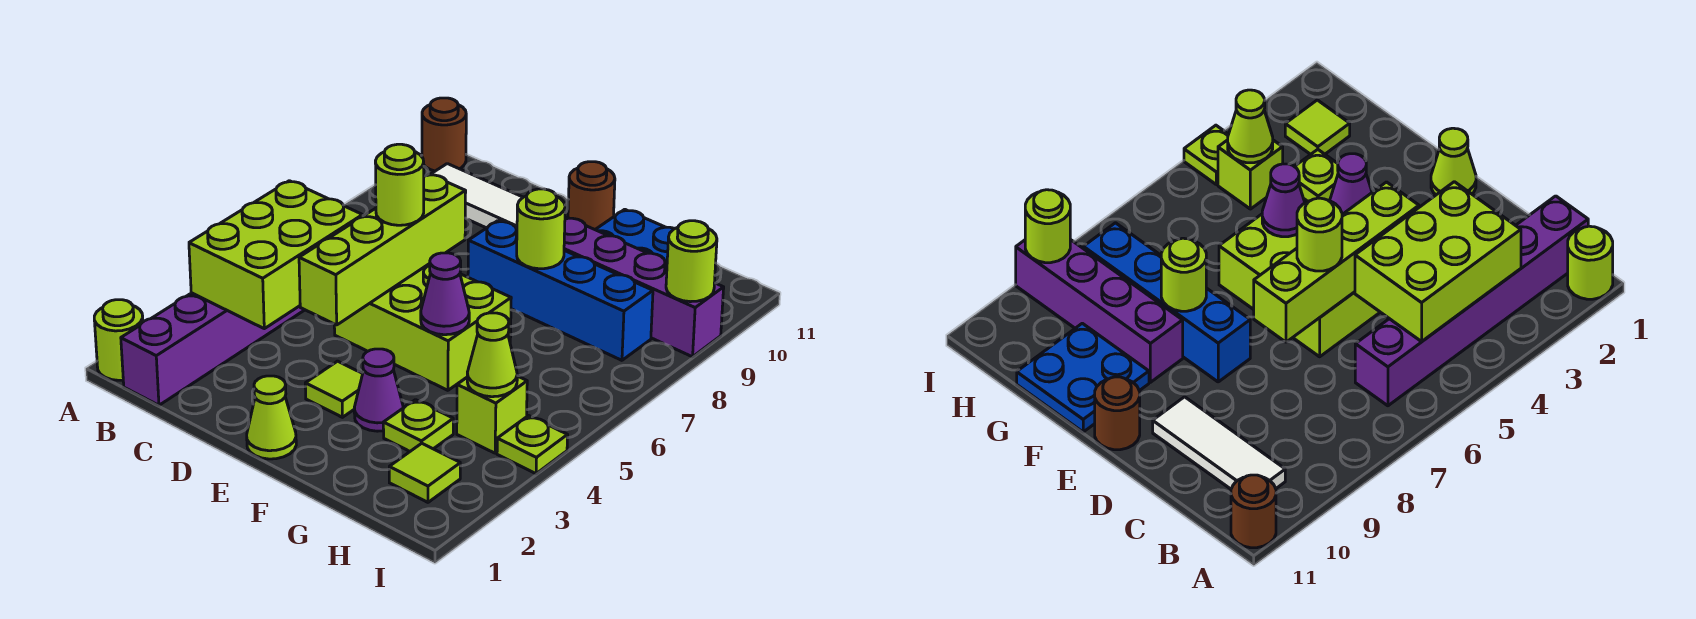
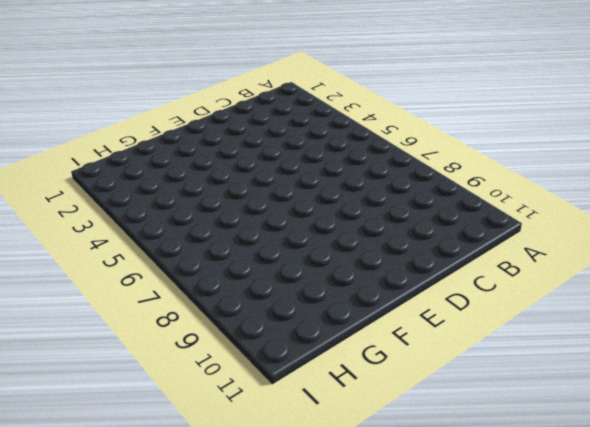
none -> lime round brick A1 level 1
none -> brown round brick A11 level 1
none -> purple brick B1:B6 level 1

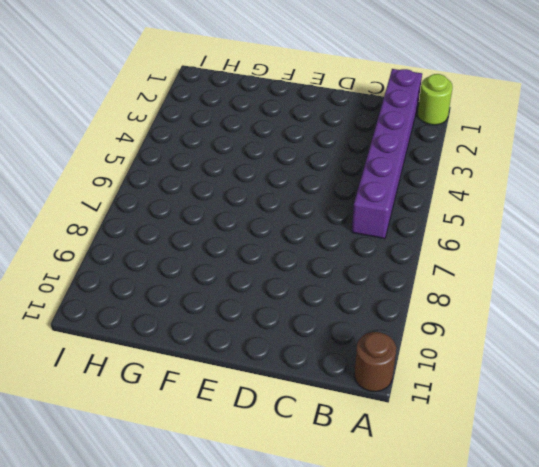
none -> white tile B10:D10 level 1
none -> lime brick D5:F6 level 1
none -> lime cone E1 level 1

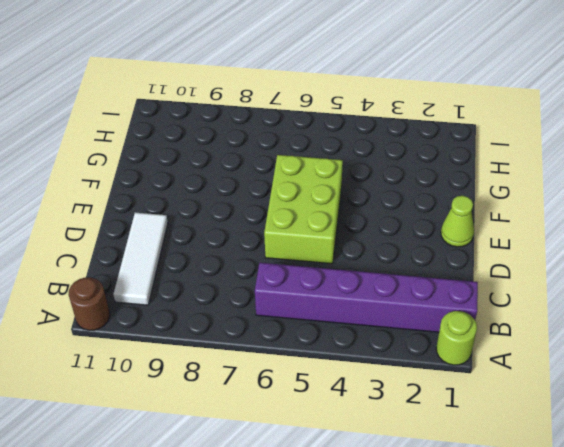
none -> lime tile E3 level 1
none -> blue brick E8:H8 level 1
none -> brown round brick E11 level 1

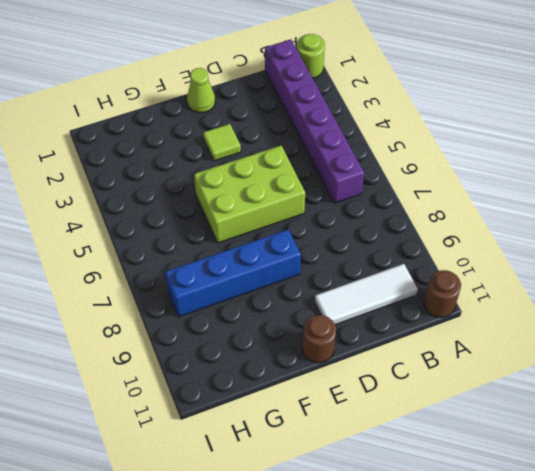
none -> purple cone F3 level 1
none -> purple brick F9:I9 level 1
none -> blue plate F10:G11 level 1

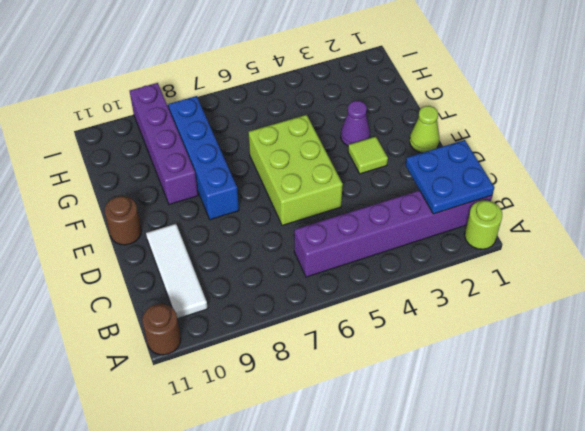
blue plate B1:C2 level 2 -> blue plate F10:G11 level 1
none -> lime plate G3 level 1
none -> lime tile H2 level 1
none -> lime brick H4 level 1

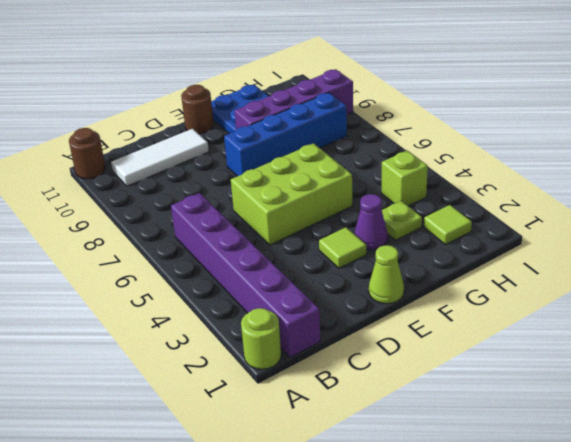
none -> lime plate I4 level 1
none -> lime brick B3:C5 level 2
none -> lime brick D4:D7 level 2

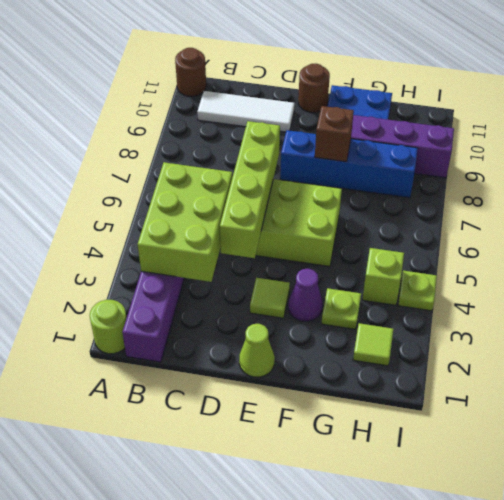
brown brick F8 level 2 -> lime round brick F8 level 2
none -> purple cone F5 level 2
none -> lime cone H4 level 2
none -> lime round brick I9 level 2

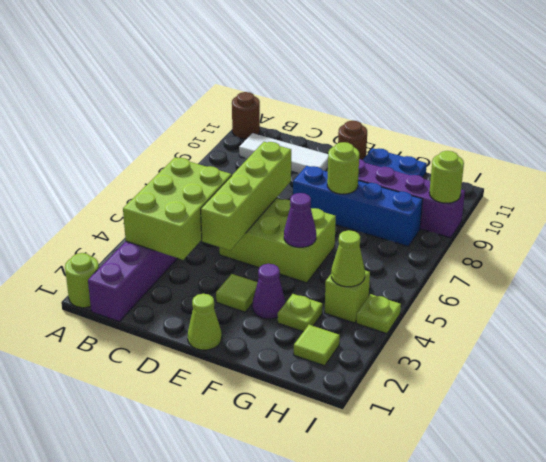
none -> lime round brick D6 level 3

